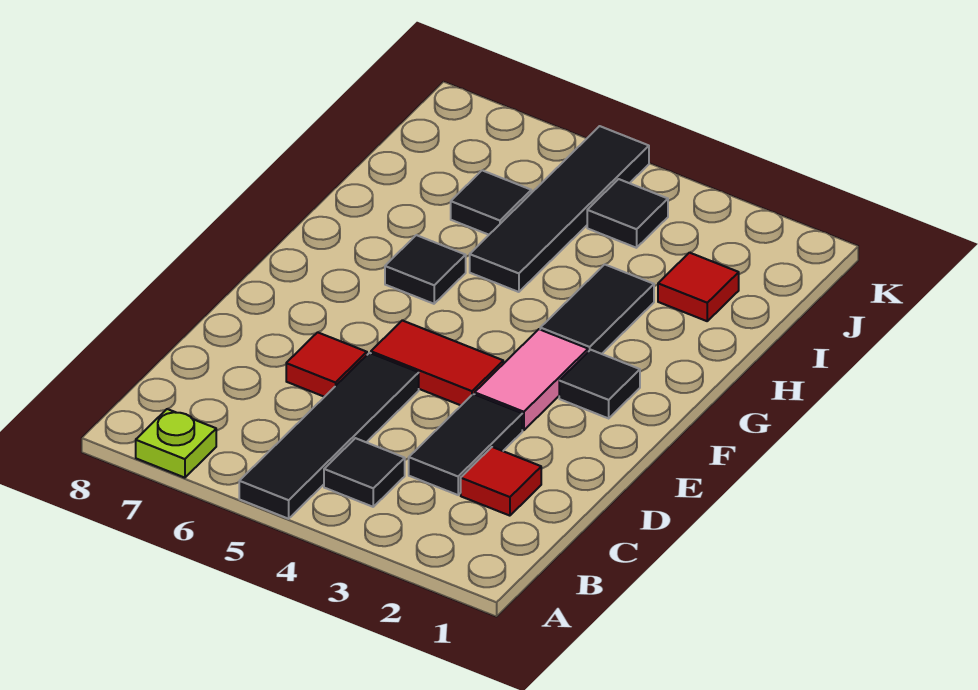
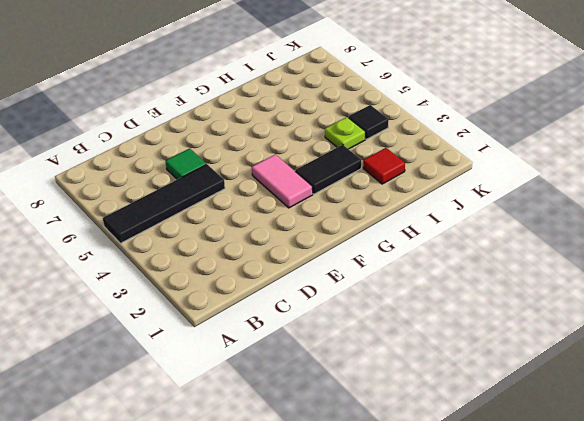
green tile D6 level 1 -> red tile D6 level 1
pink tile F3:F4 level 1 -> pink tile E3:F3 level 1
lime plate I4 level 1 -> lime plate A7 level 1
none -> black tile B4 level 1
none -> red tile C2 level 1
none -> black tile C3:D3 level 1

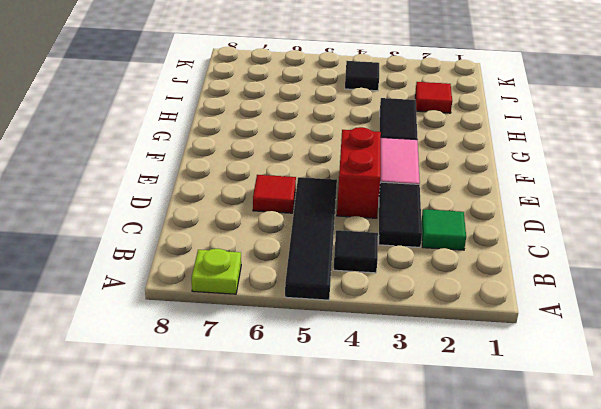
green tile C2 level 1 -> red tile C2 level 1
red brick D4:E4 level 1 -> red tile E4:E5 level 1
none -> black tile F2 level 1
none -> black tile G6 level 1
none -> black tile H5:K5 level 1

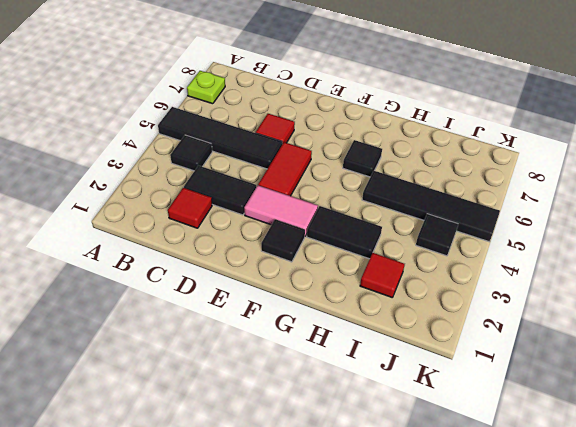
none -> black tile I6 level 1

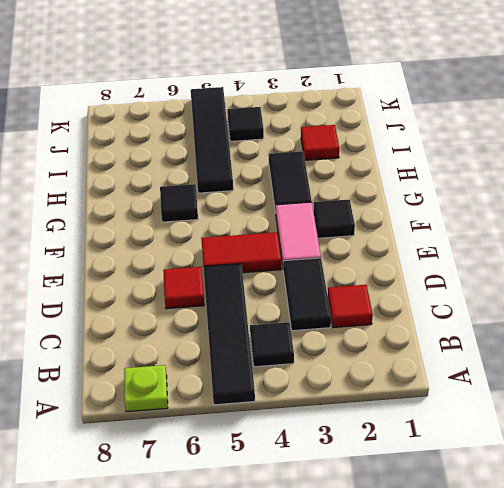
none -> black tile I6 level 1

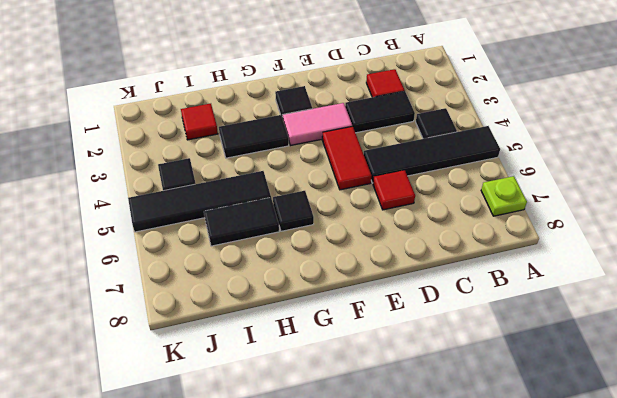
black tile H6:I6 level 1 -> black tile I6 level 1

